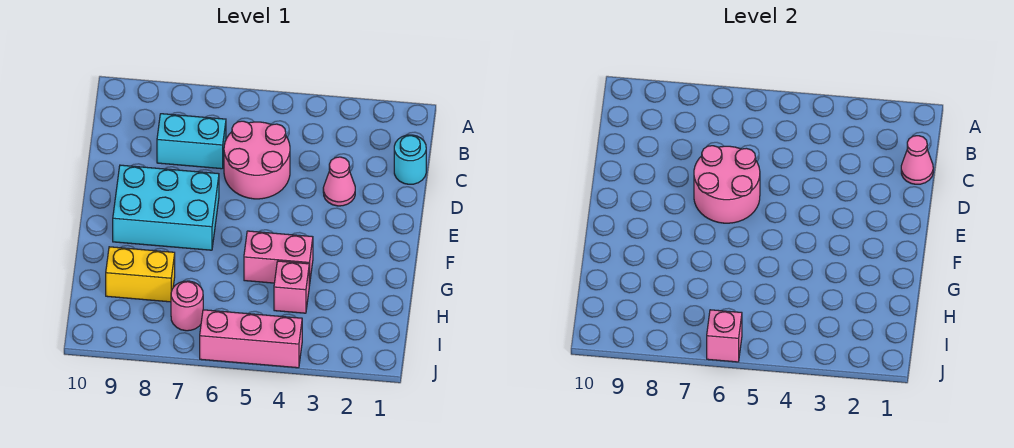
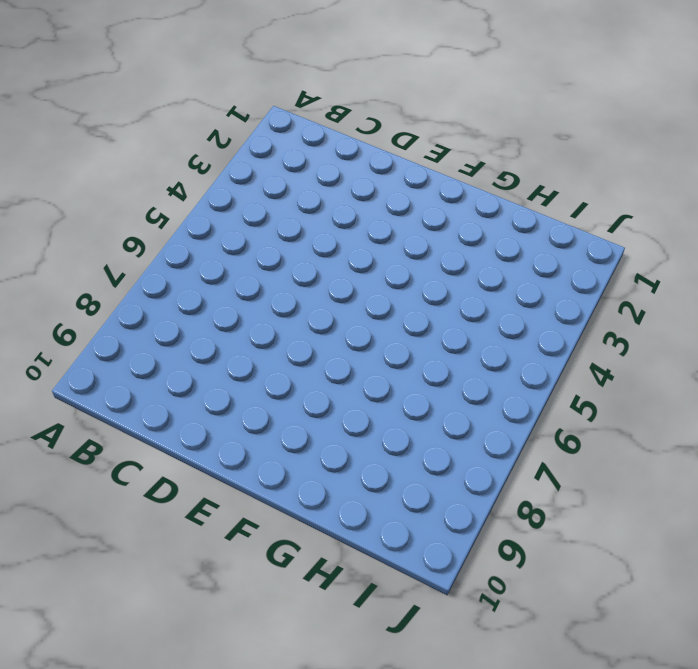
none -> cyan round brick C1 level 1
none -> pink round brick C5:D6 level 1
none -> cyan brick C7:C8 level 1

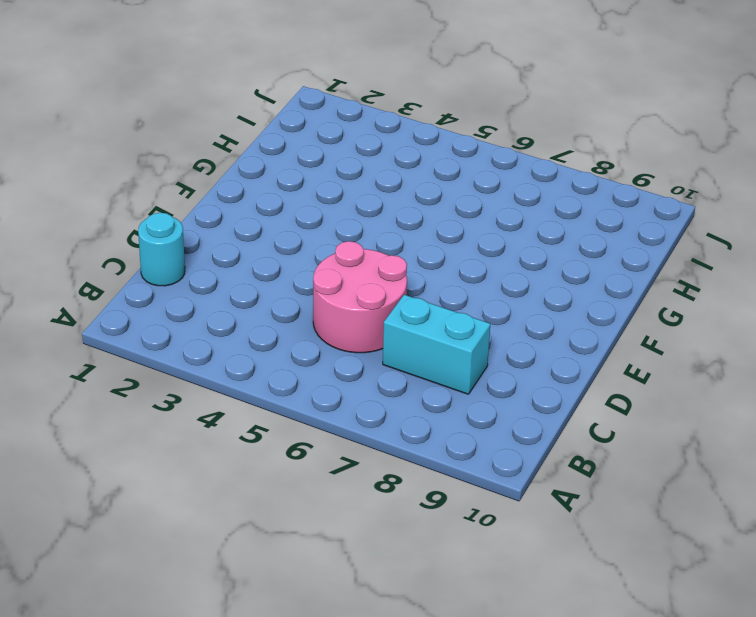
none -> pink cone D3 level 1
none -> cyan brick E7:F9 level 1
none -> pink brick G4:G5 level 1

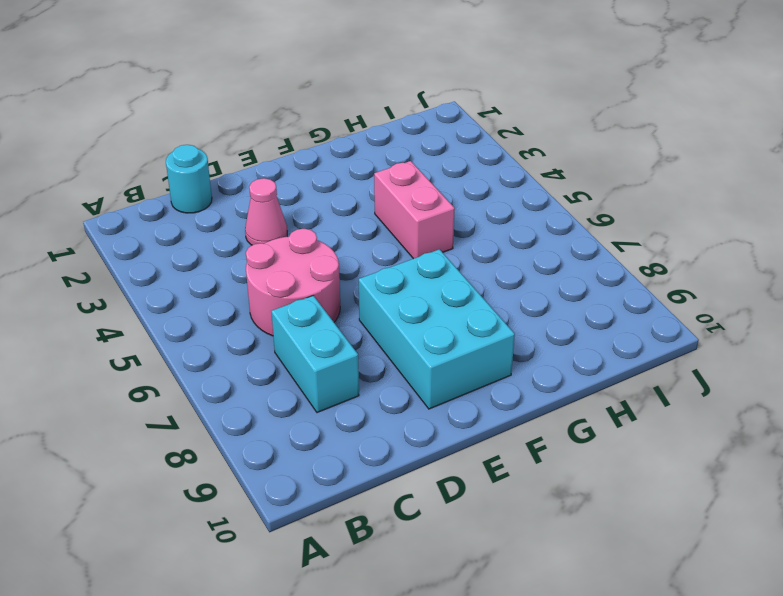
none -> pink brick H4 level 1
none -> yellow brick H8:H9 level 1
none -> pink round brick I7 level 1

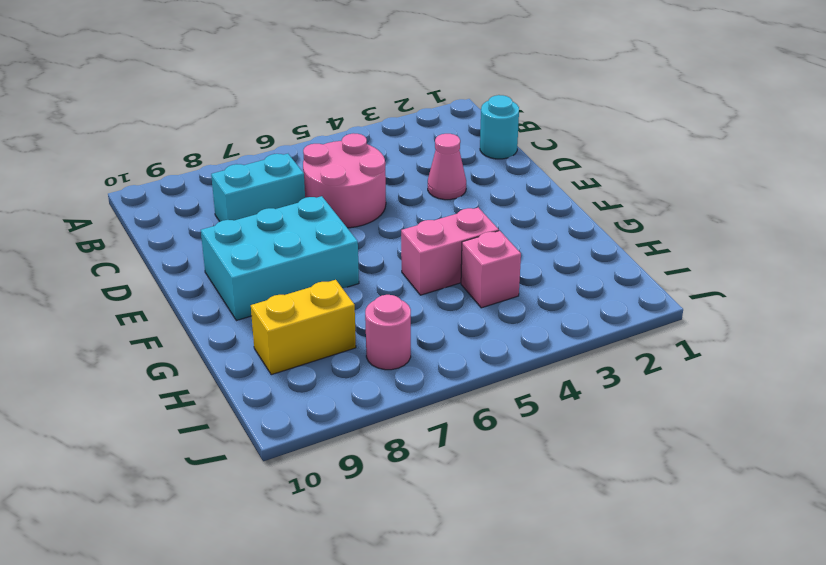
none -> pink brick J4:J6 level 1
none -> pink cone C1 level 2
none -> pink round brick D6:E7 level 2

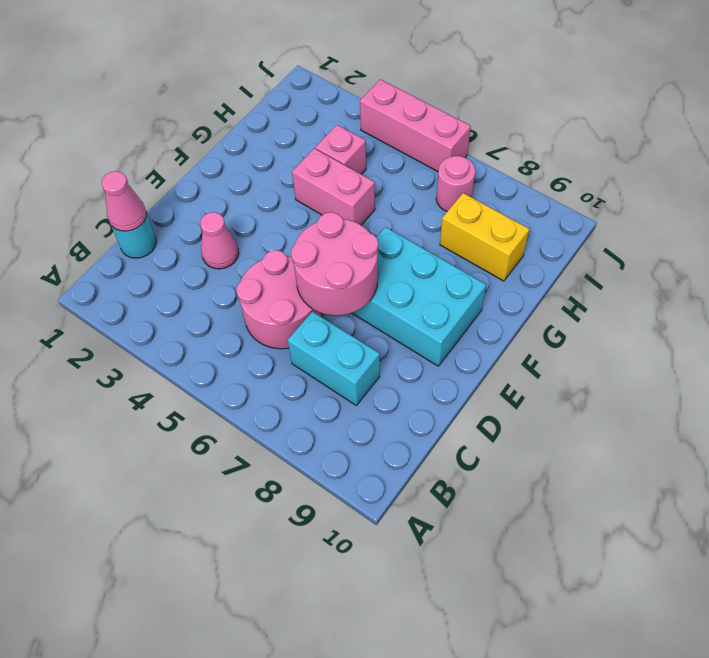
none -> pink brick J6 level 2

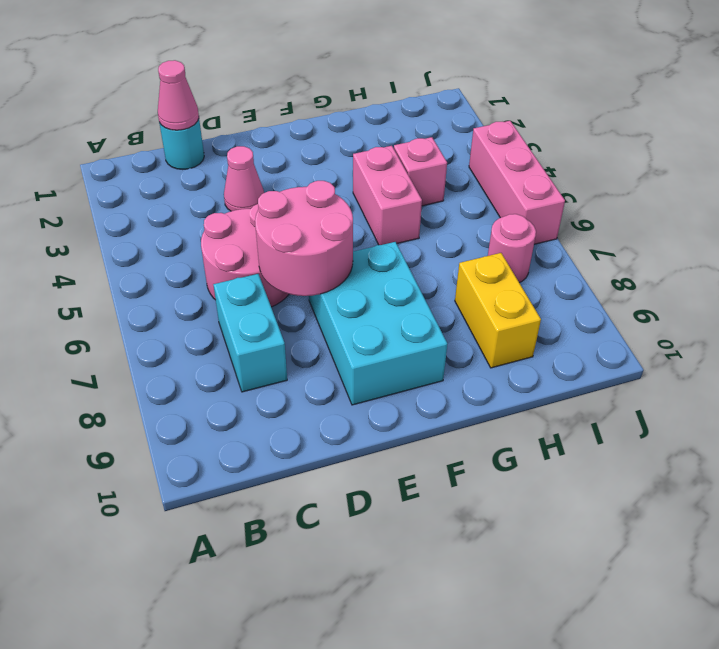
none -> pink brick J6 level 2

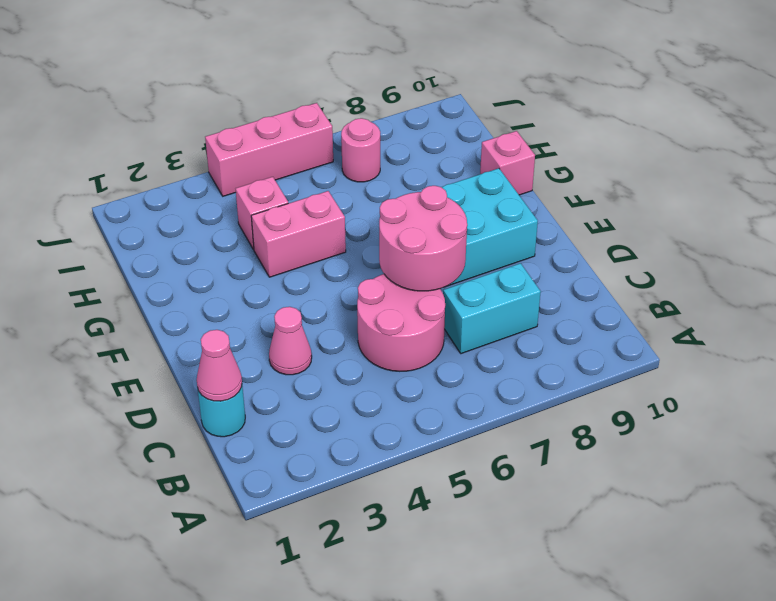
pink brick G10 level 1 -> pink brick J6 level 2
none -> yellow brick H8:H9 level 1

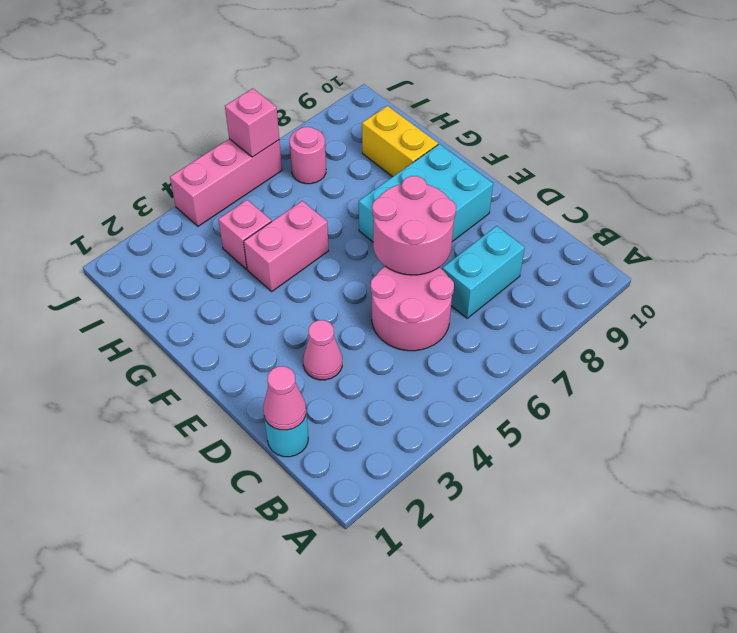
yellow brick G9:H9 level 1 -> yellow brick H8:H9 level 1

